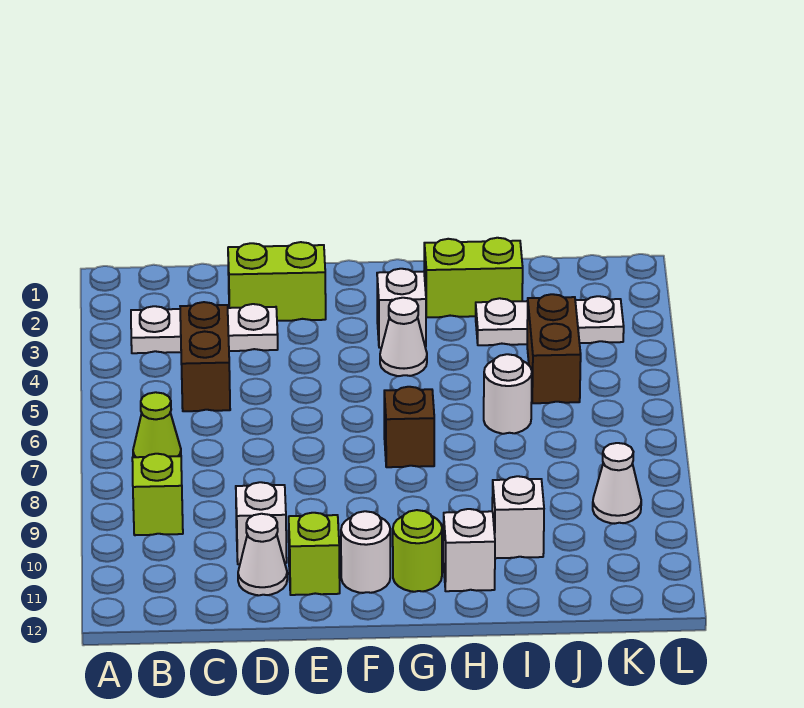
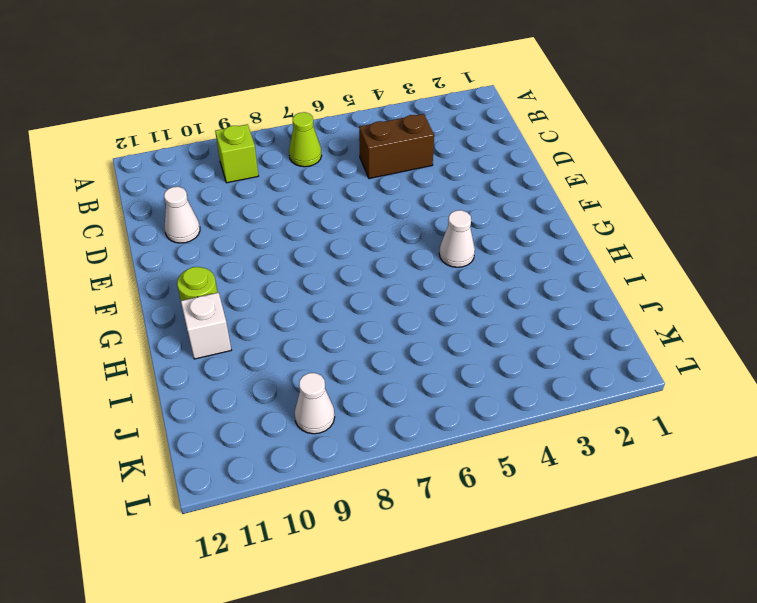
none -> white plate B3:D3 level 1
none -> lime brick D2:E2 level 1
none -> white brick D10 level 1

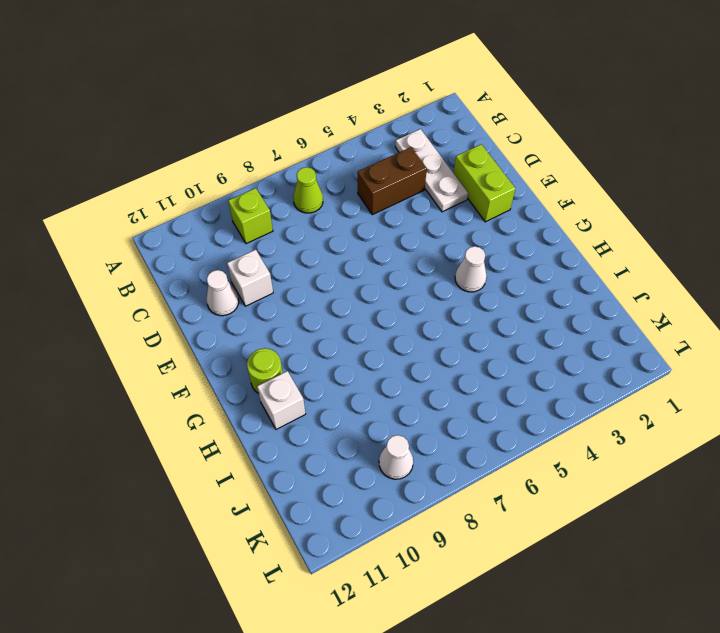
none -> lime brick E11 level 1
none -> white round brick F11 level 1
none -> white brick G3 level 1

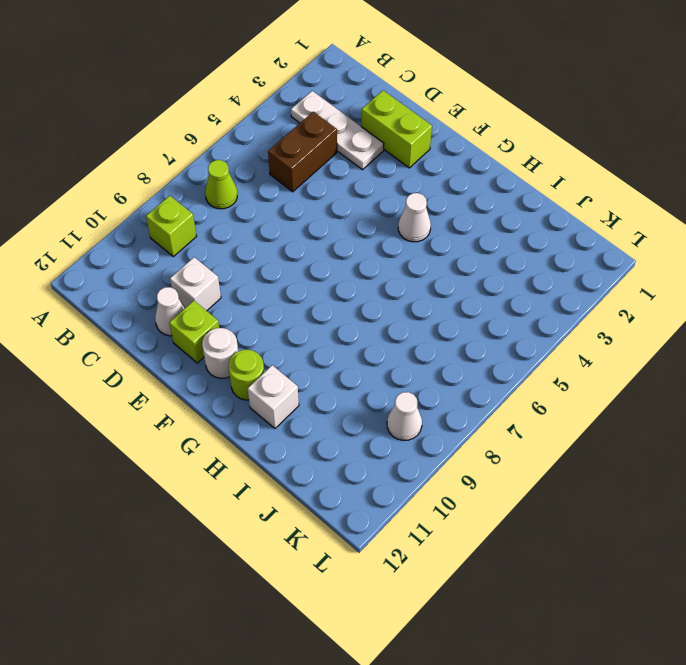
none -> white brick G3 level 1
none -> brown brick G7 level 1
none -> lime brick H2:I2 level 1

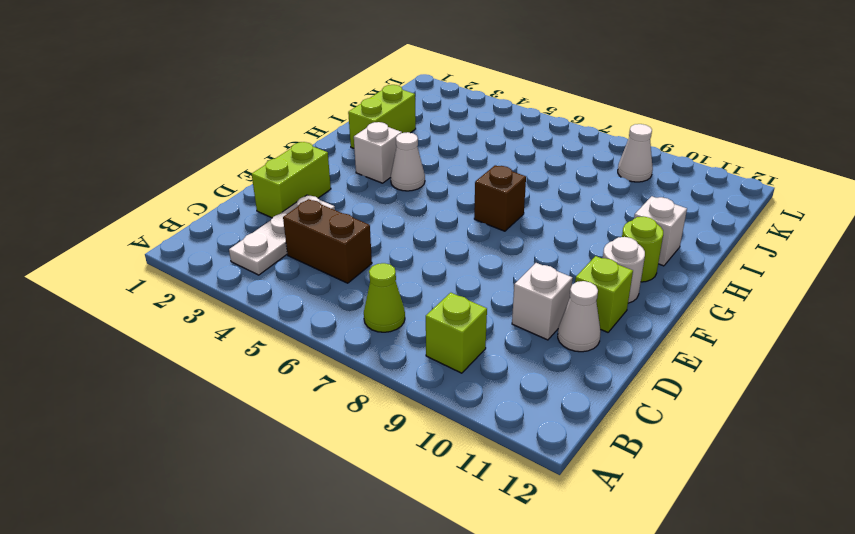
none -> white plate I3:K3 level 1
none -> white round brick I6 level 1
none -> white brick I10 level 1

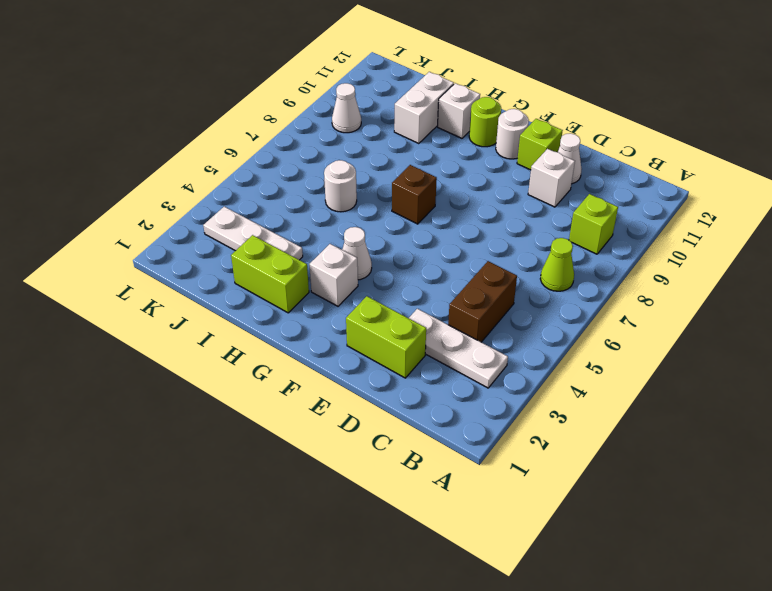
white brick I10:I11 level 1 -> white brick I10 level 1
none -> brown brick J4:J5 level 1

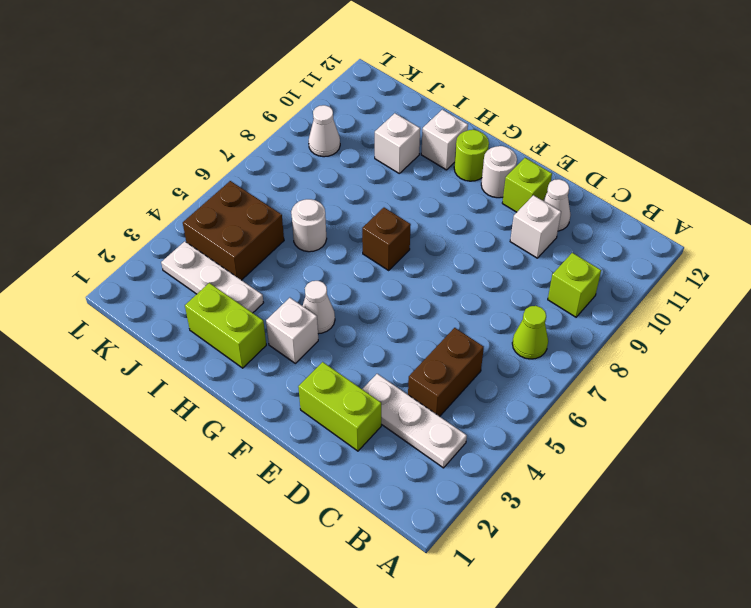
brown brick J4:K5 level 1 -> brown brick J4:J5 level 1

